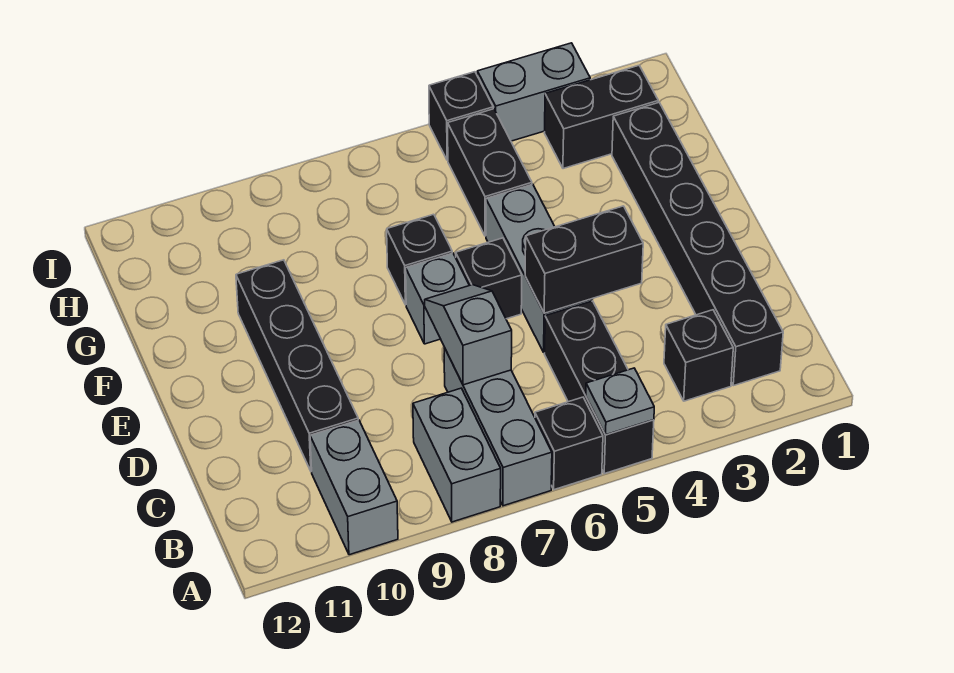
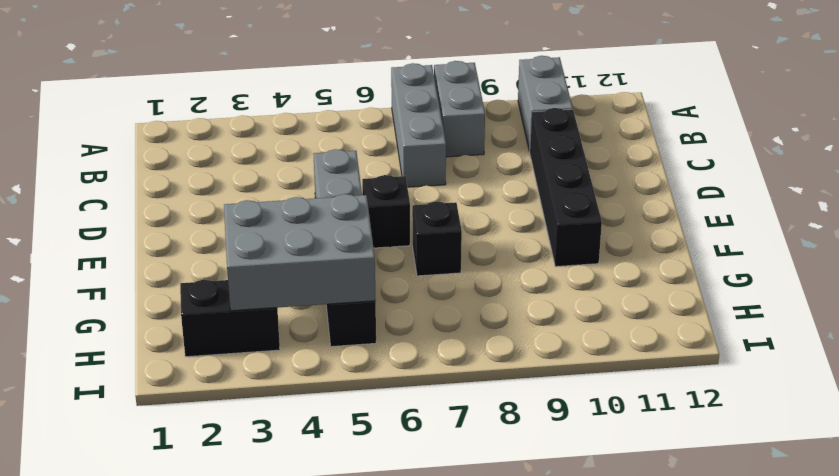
grey brick G3:H5 level 2 -> none
none -> black brick A5:C5 level 1
none -> black brick A6 level 1
none -> black brick B2:G2 level 1

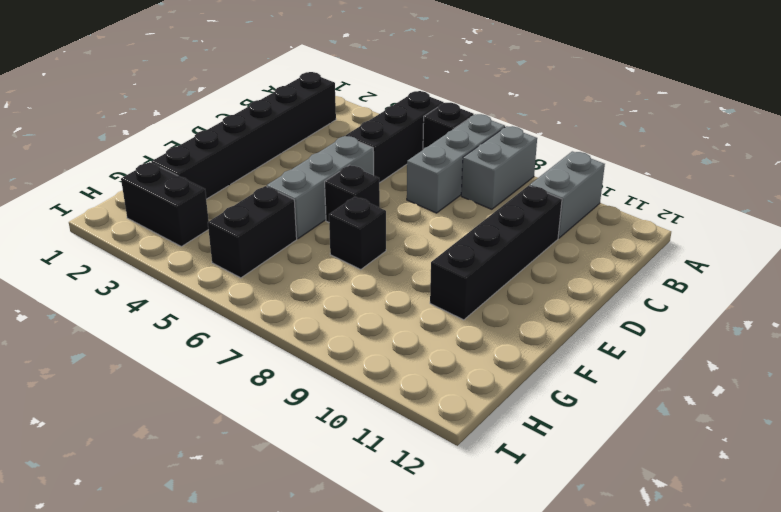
none -> black brick B3 level 1
none -> grey brick E7 level 1
none -> grey brick I3:I4 level 1

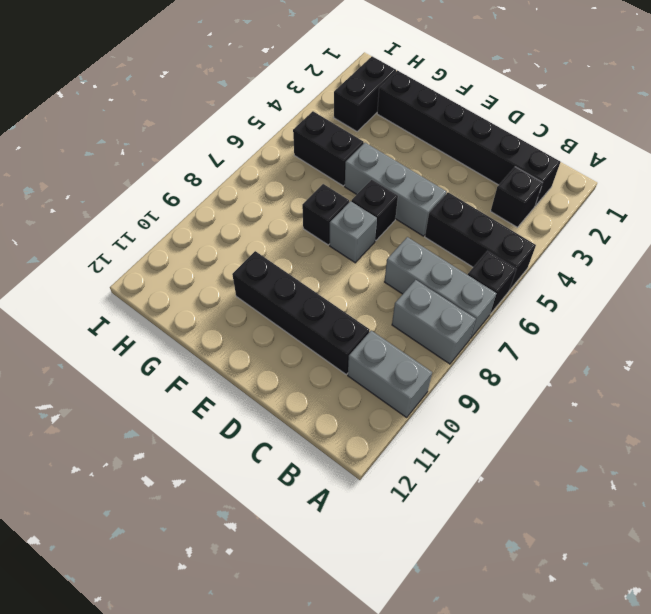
none -> grey brick I3:I4 level 1
none -> black brick I5 level 1
none -> grey plate A5 level 2

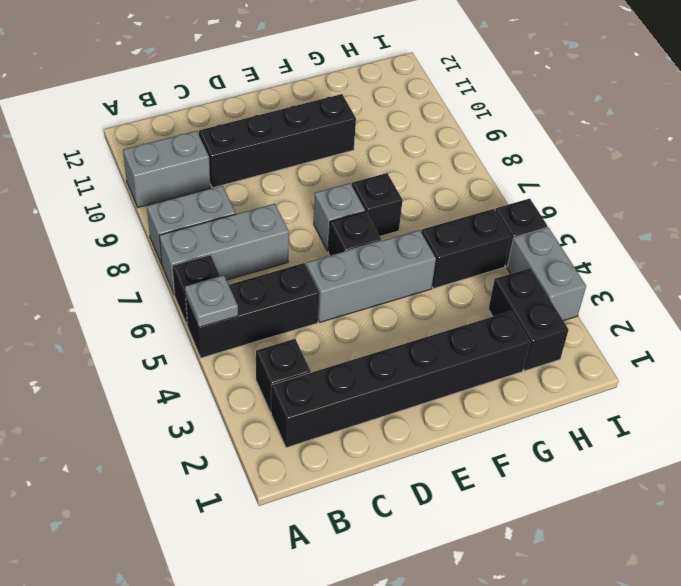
none -> grey slope C7:D7 level 2 top C
none -> black brick D4:D5 level 2

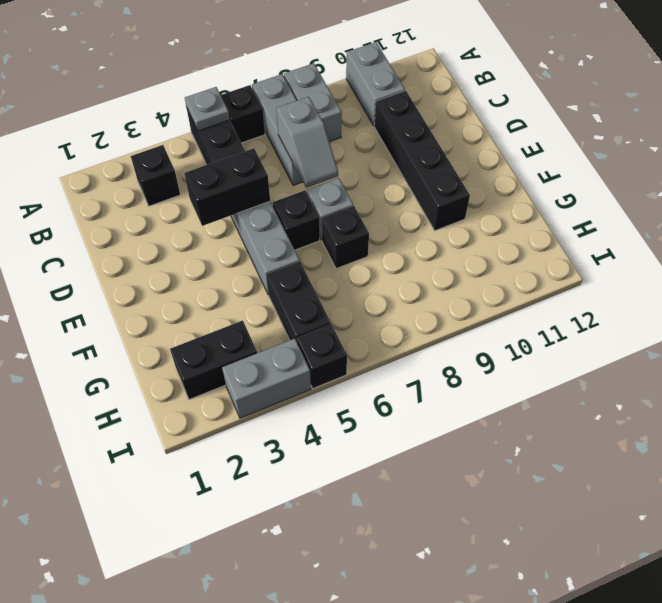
none -> black brick B2:G2 level 1

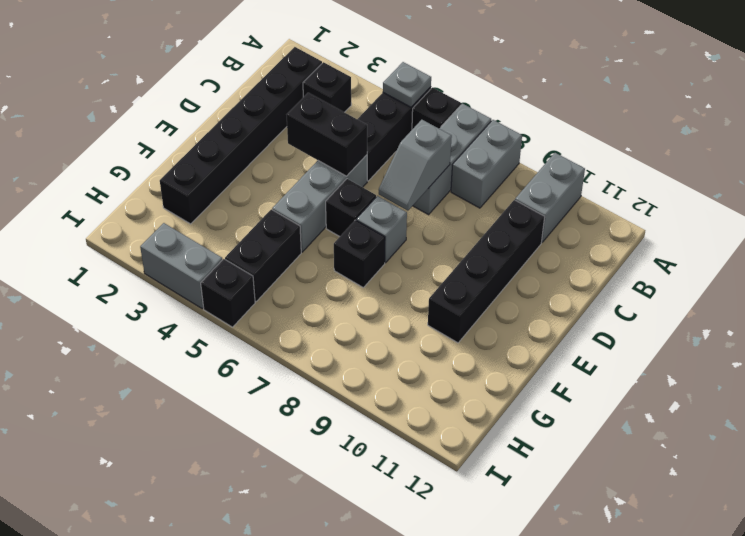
none -> black brick H2:H3 level 1

